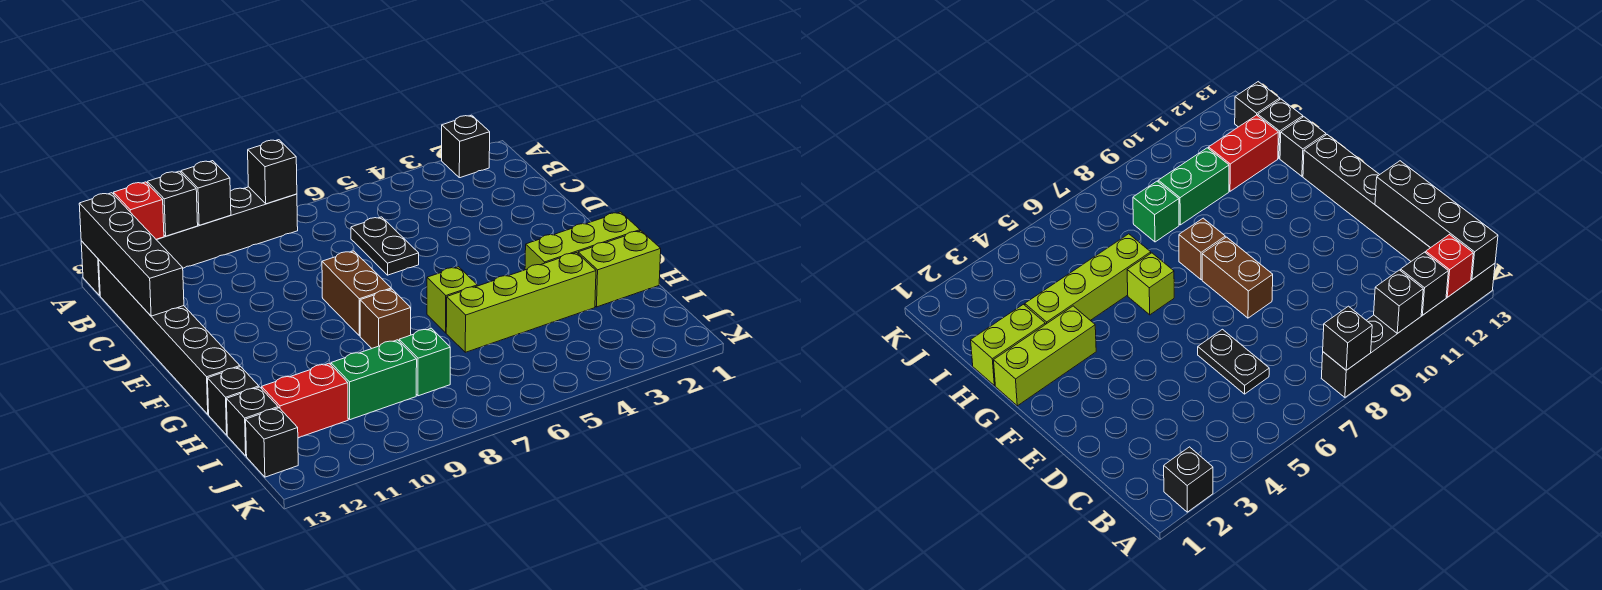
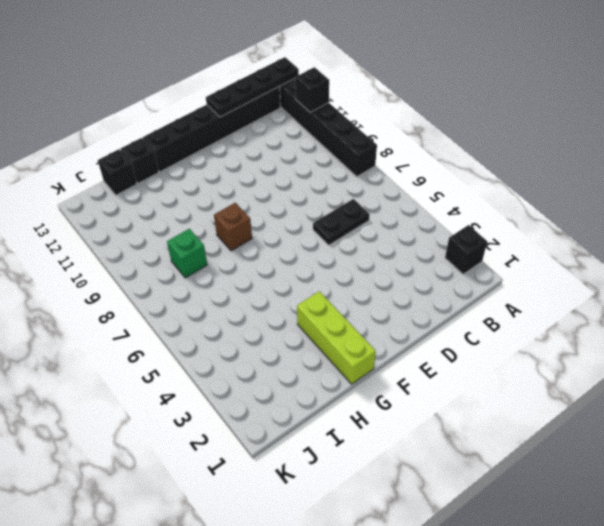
black plate A13:D13 level 2 -> black brick A13:D13 level 2
none -> brown brick E8:F8 level 1
none -> lime brick G6 level 1
none -> lime brick H1:H2 level 1

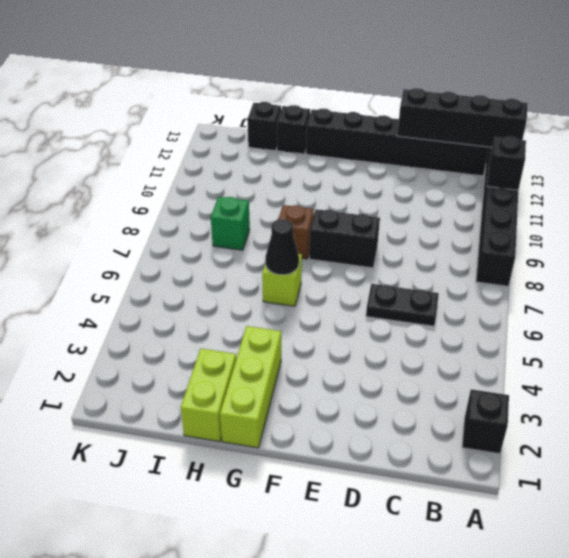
black brick E8:F8 level 1 -> brown brick E8:F8 level 1
black cone G6 level 2 -> none
none -> lime brick H3:H6 level 1
none -> green brick I9:I10 level 1
none -> red brick I11:I12 level 1

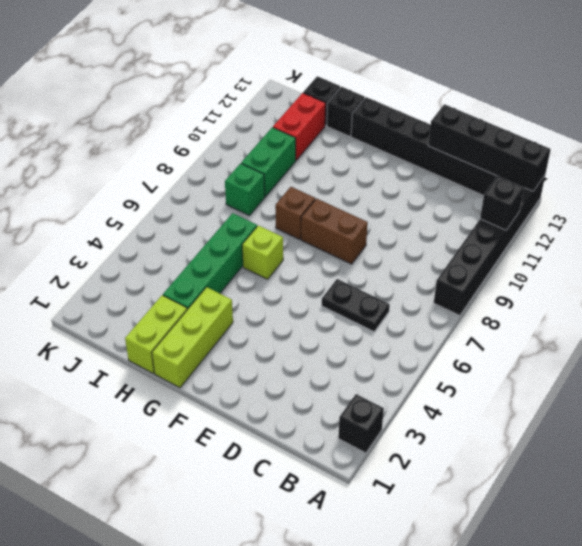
green brick H3:H6 level 1 -> lime brick H3:H6 level 1
none -> black brick J13 level 1
none -> black brick A8 level 2
none -> black brick A10 level 2

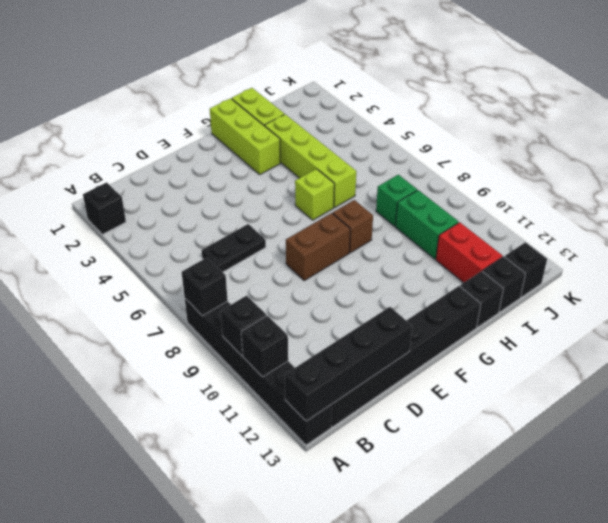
none -> red brick A12 level 2

